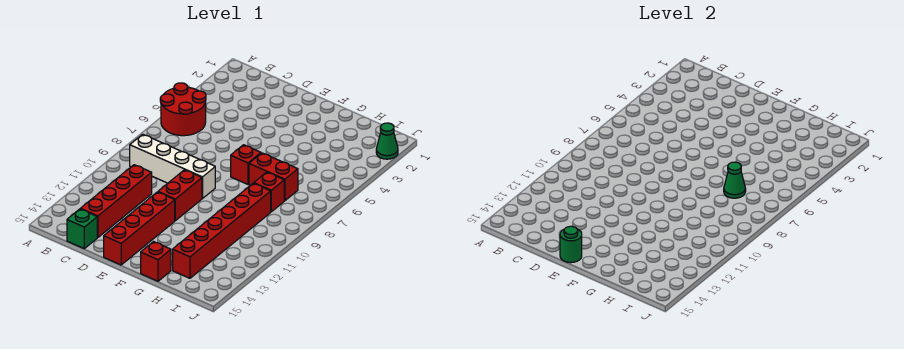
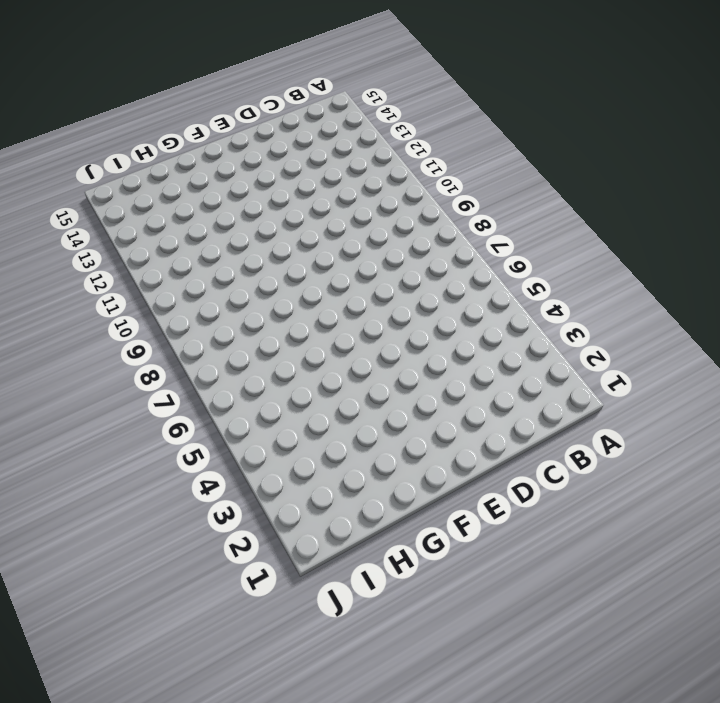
none -> red round brick A5:B6 level 1
none -> white brick B9:E9 level 1
none -> red brick C11:C14 level 1

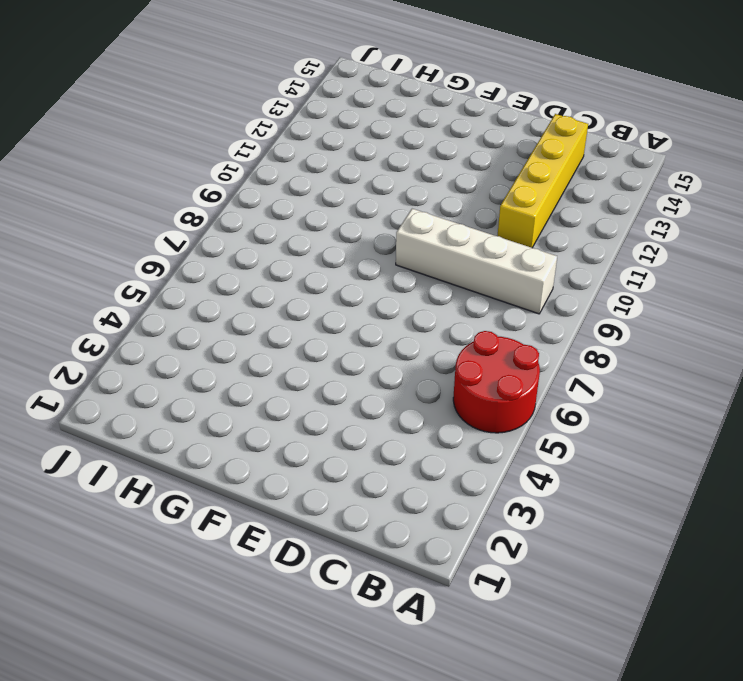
yellow brick C11:C14 level 1 -> red brick C11:C14 level 1
none -> green brick C15 level 1
none -> red brick E10:E11 level 1
none -> red brick E12:E15 level 1

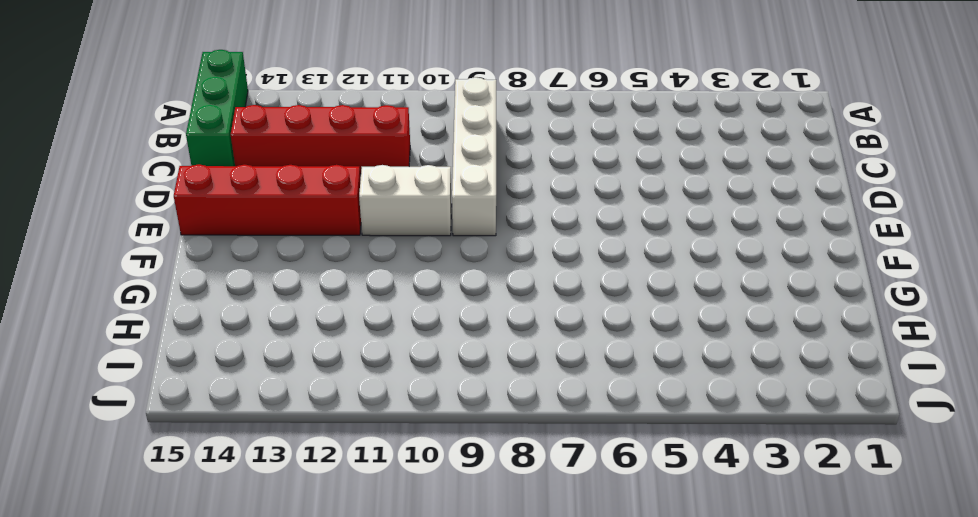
green brick A15:C15 level 1 -> green brick C15 level 1
white brick E10:E11 level 1 -> red brick E10:E11 level 1
none -> red round brick A5:B6 level 1
none -> red brick F7 level 1
none -> red brick G7:H7 level 1

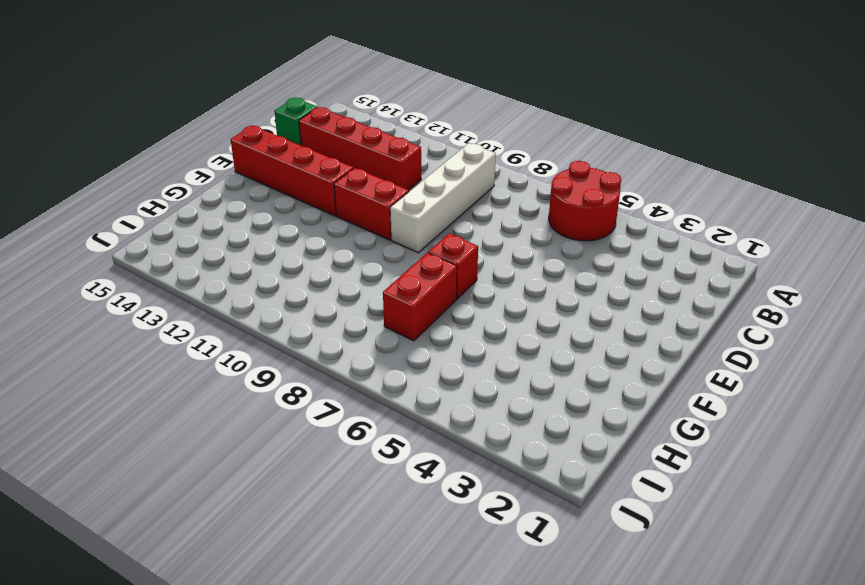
none -> red brick G15 level 1
none -> red brick H8 level 1
none -> red brick H9:H14 level 1

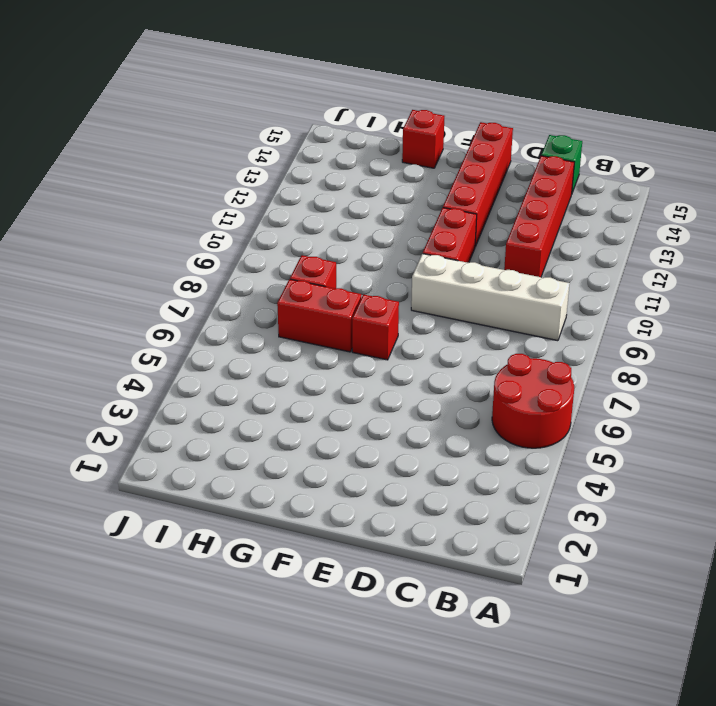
none -> red brick H9:H14 level 1
none -> green cone J2 level 1
none -> green round brick E15 level 2

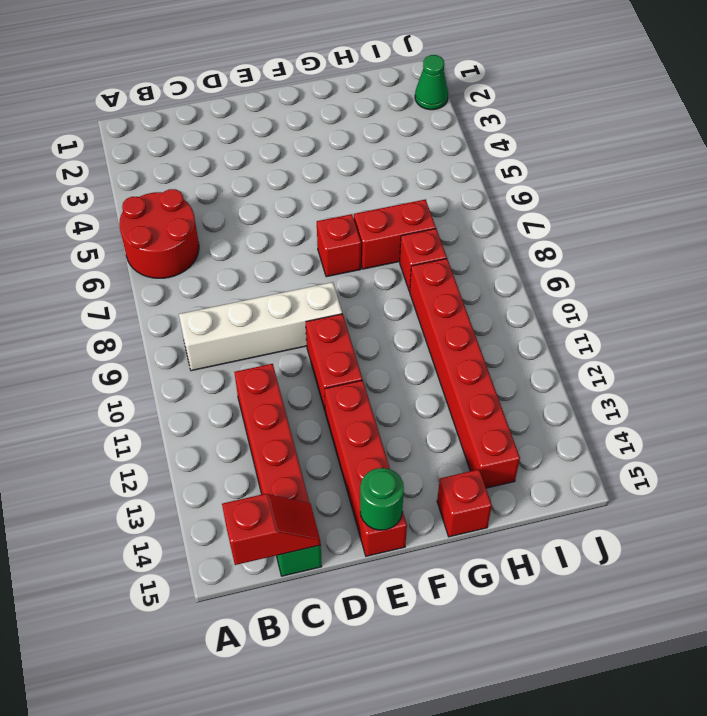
red slope B15:C15 level 2 top B -> none
none -> green cone H7 level 2

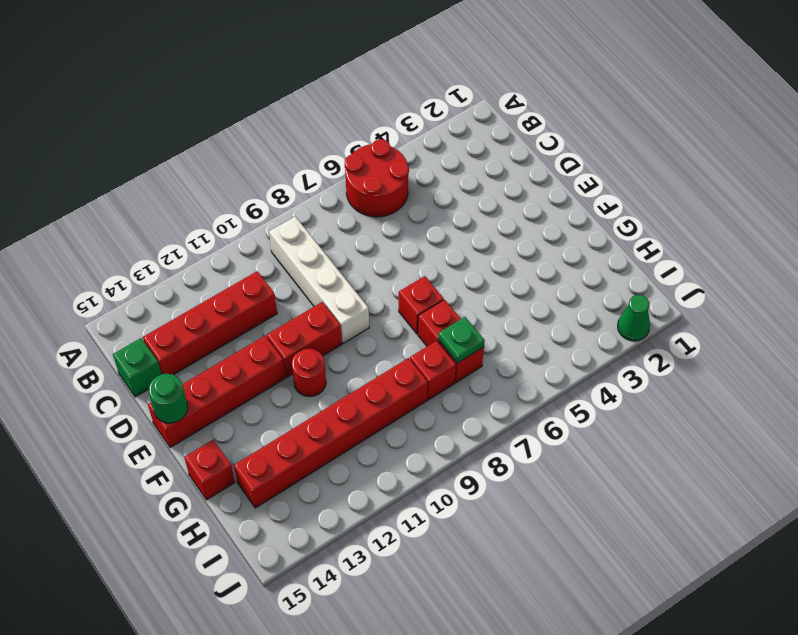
red round brick F11 level 1 -> none
green plate H7 level 2 -> green cone H7 level 2

